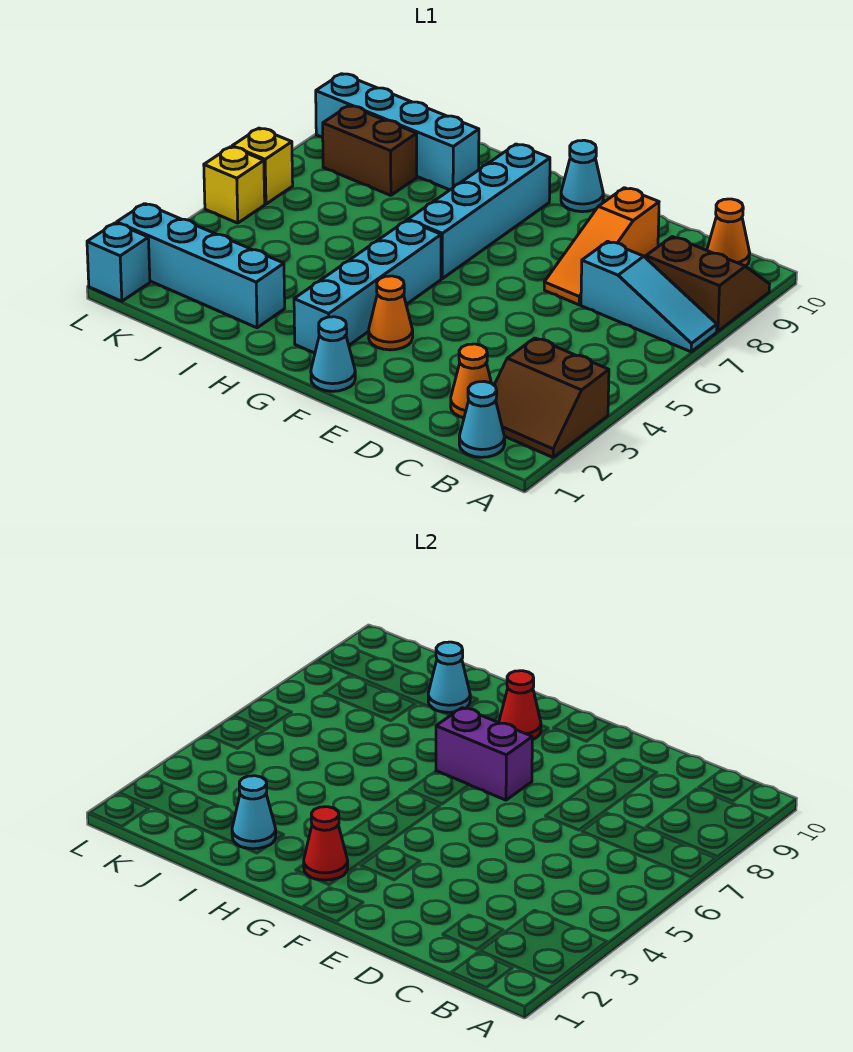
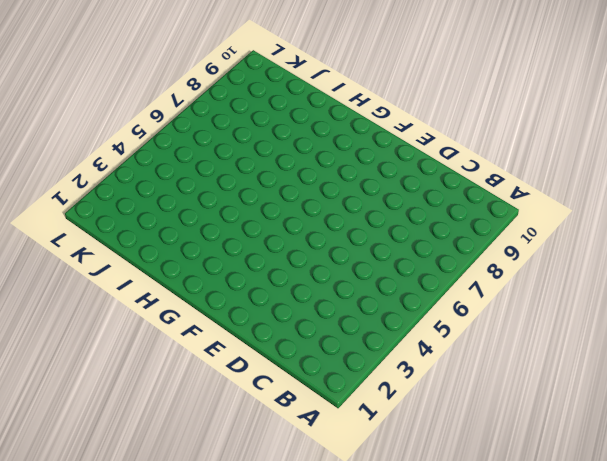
none -> brown slope A2:B3 level 1 top 3
none -> cyan slope A7:C7 level 1 top C
none -> brown slope A8:B9 level 1 top 8

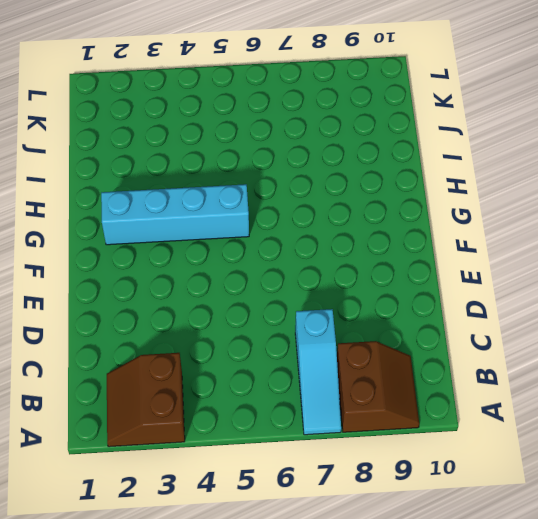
none -> cyan cone B1 level 1
none -> orange cone B10 level 1
none -> orange cone C2 level 1

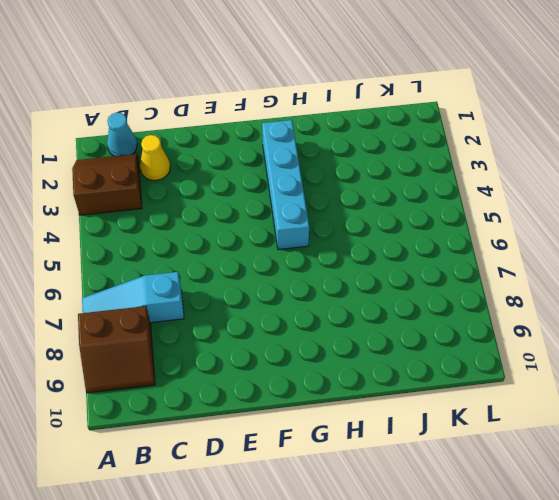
yellow cone C2 level 1 -> orange cone C2 level 1
none -> orange cone B10 level 1
none -> orange slope D7:D9 level 1 top 9
none -> cyan cone F1 level 1

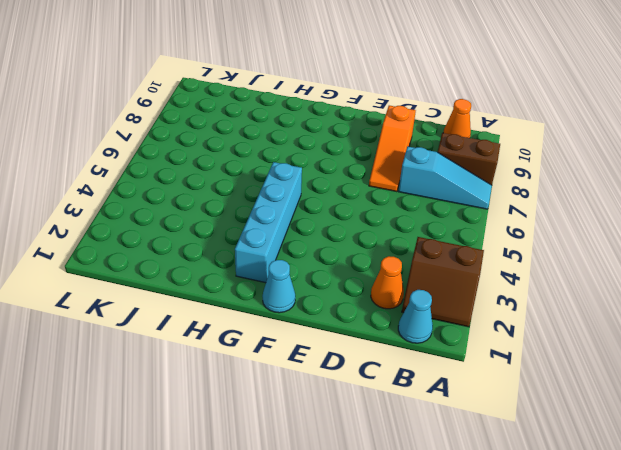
none -> orange cone F3 level 1
none -> cyan cone F10 level 1
none -> cyan brick G6:G9 level 1

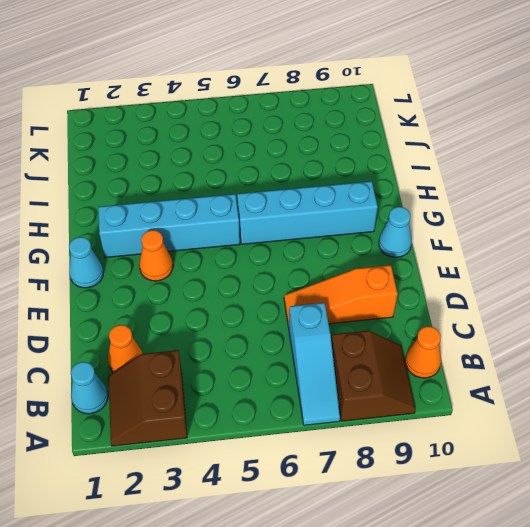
none -> cyan brick I2:L2 level 1
none -> cyan brick I9:L9 level 1
none -> brown brick J8:K8 level 1

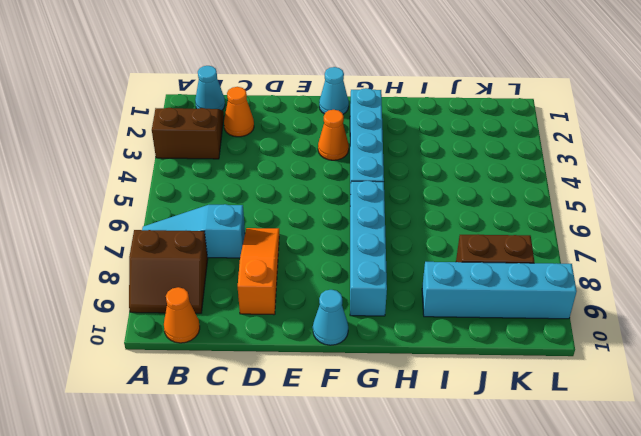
none -> cyan brick I2:L2 level 1
none -> cyan brick L1 level 1
none -> yellow brick L5 level 1

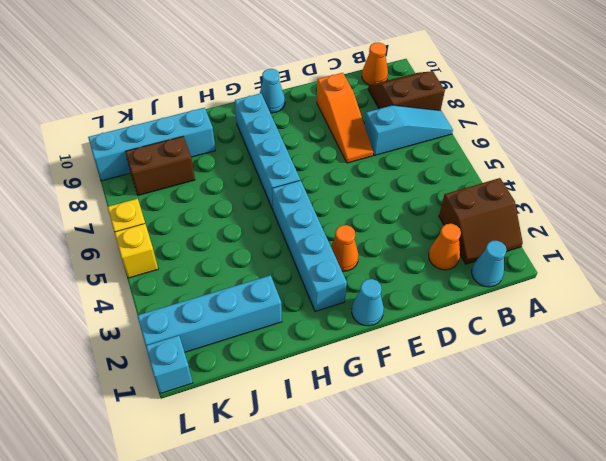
none -> purple brick F7:G7 level 2
none -> red cone G2 level 2
none -> red cone G9 level 2

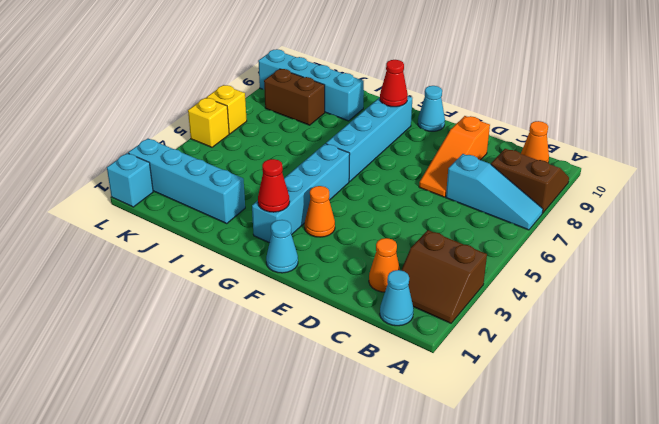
none -> purple brick F7:G7 level 2
none -> cyan cone I2 level 2
none -> cyan cone I9 level 2

